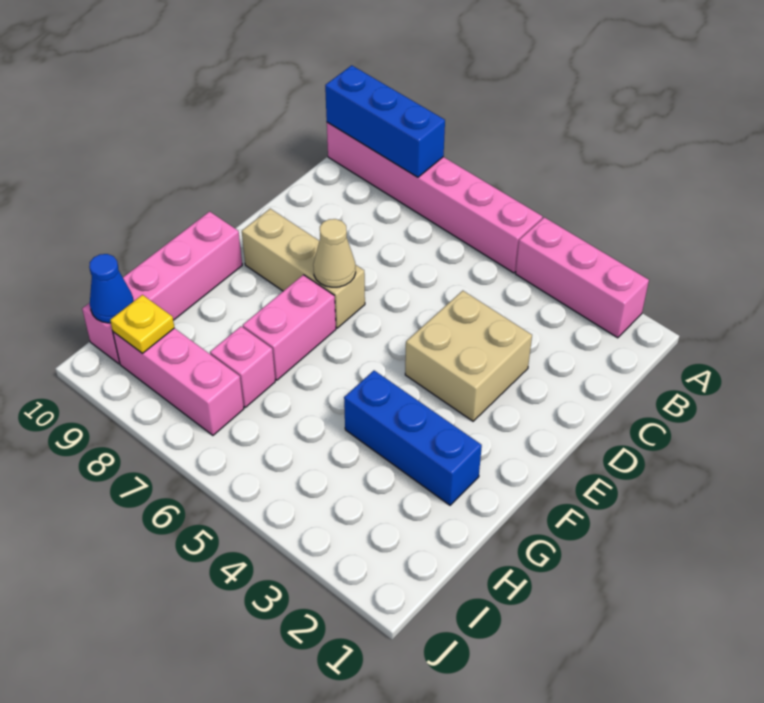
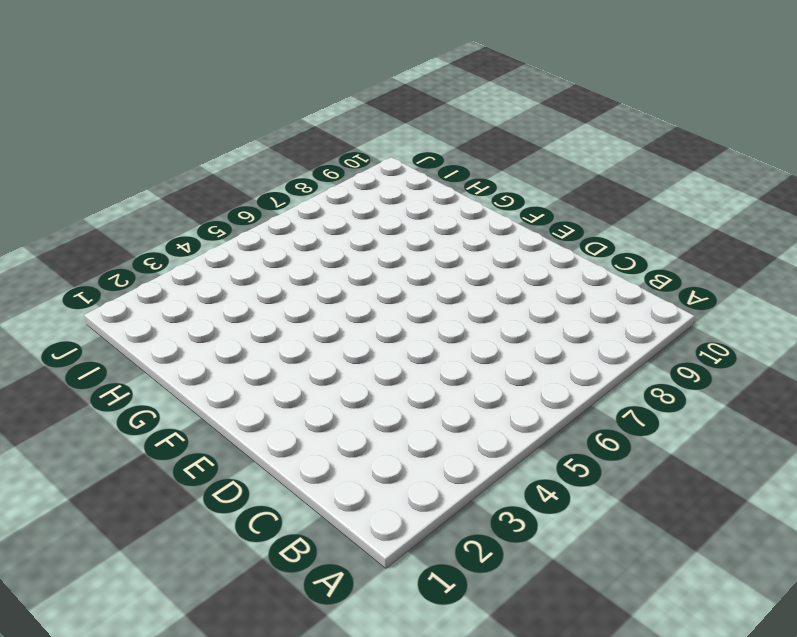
none -> pink brick A2:A4 level 1
none -> pink brick A5:A10 level 1
none -> tan brick D3:E4 level 1

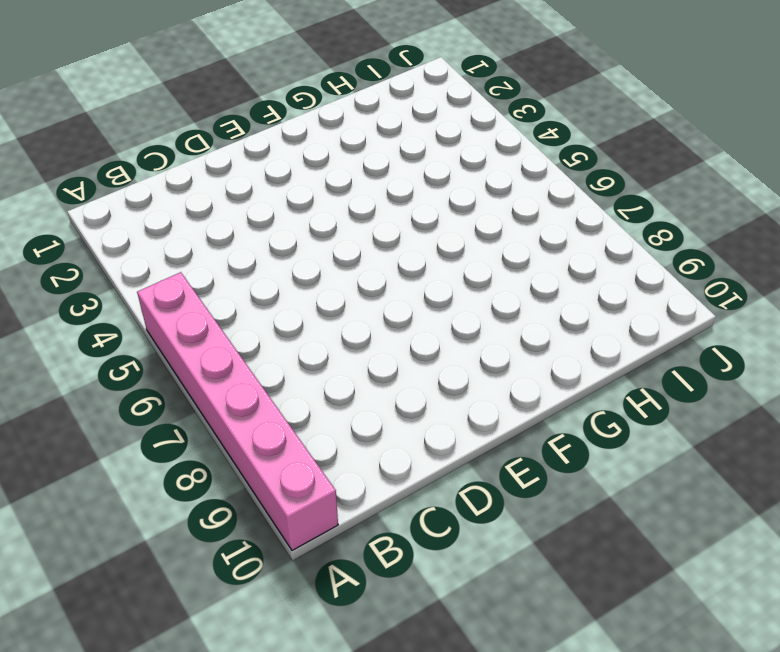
none -> pink brick A2:A4 level 1
none -> tan brick D3:E4 level 1
none -> tan brick E7:E9 level 1

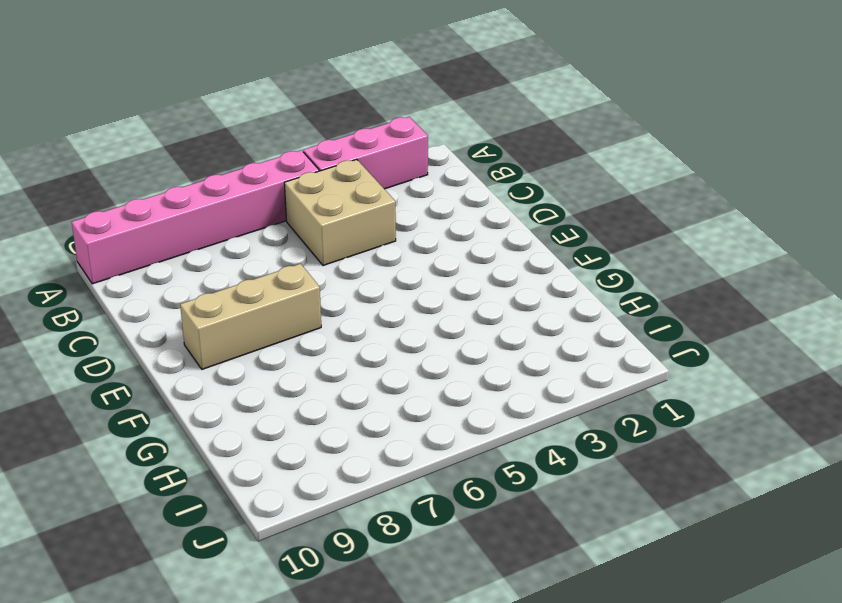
tan brick B4:C5 level 1 -> tan brick D3:E4 level 1
none -> pink brick F7:G7 level 1
none -> pink brick F10:I10 level 1
none -> blue brick G2:G4 level 1

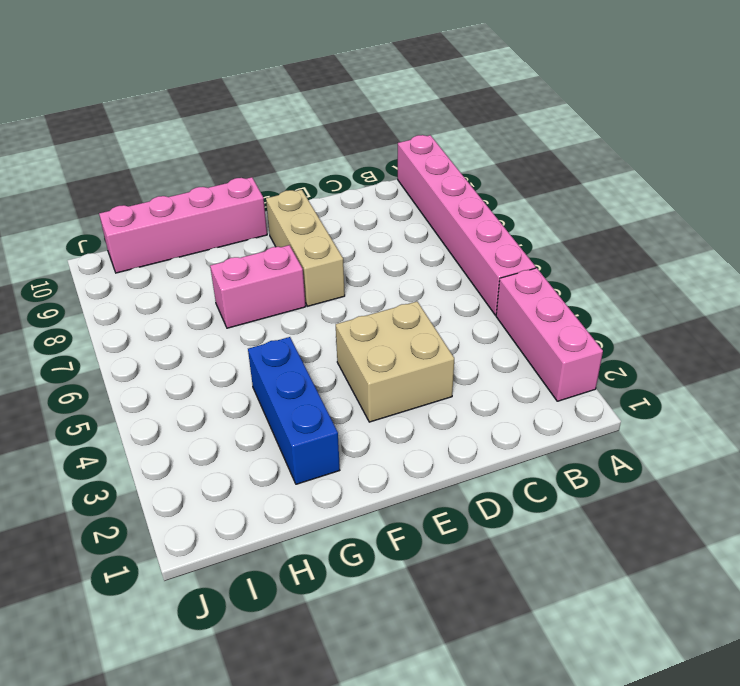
none -> pink brick H7 level 1
none -> pink brick I7:I9 level 1
none -> blue brick A8:A10 level 2

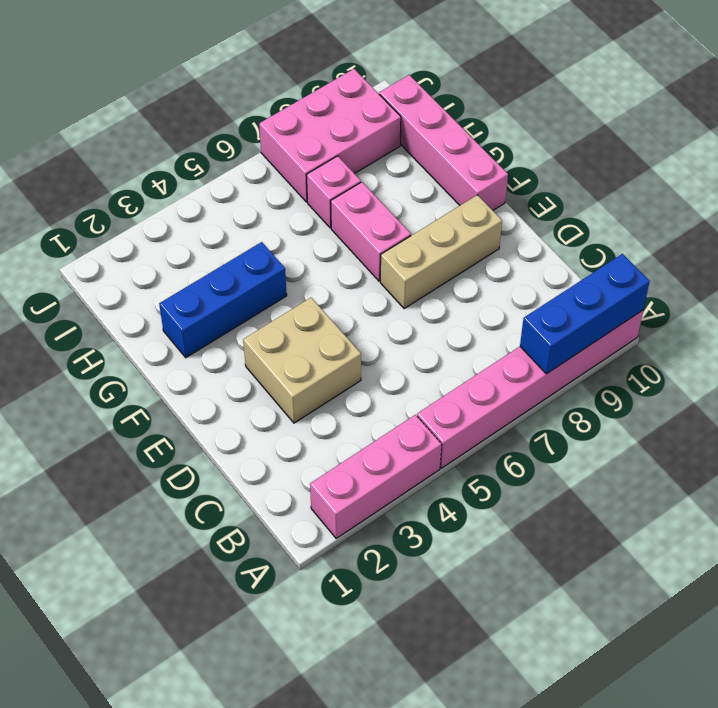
pink brick I7:J9 level 1 -> pink brick I7:I9 level 1
none -> tan cone E7 level 2
none -> yellow plate I9 level 2
none -> blue cone I10 level 2

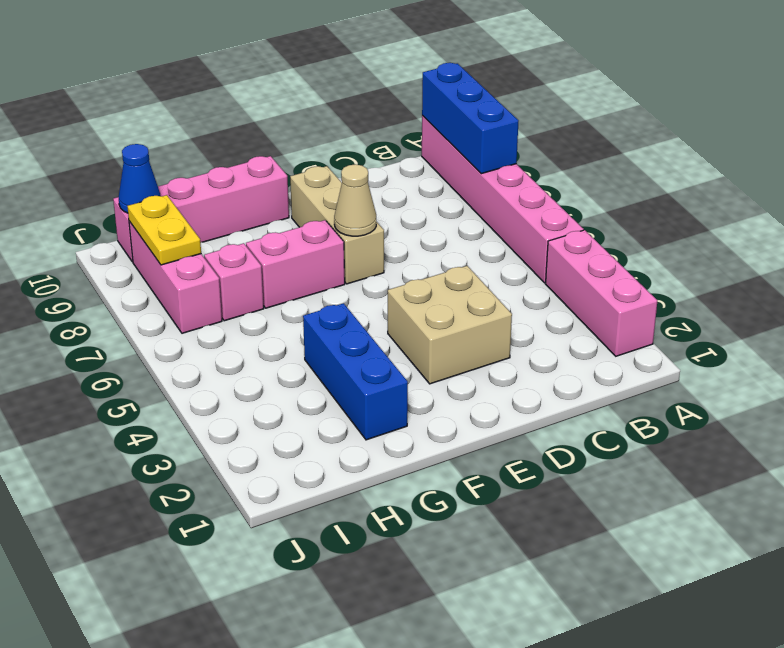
yellow plate I8:I9 level 2 -> yellow plate I9 level 2

